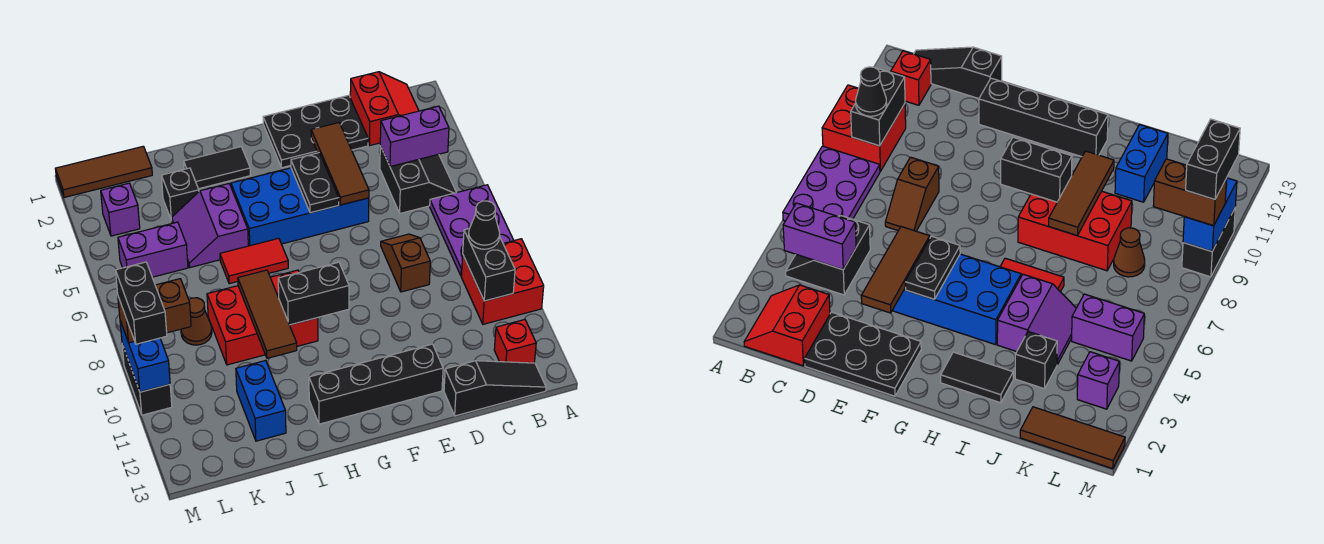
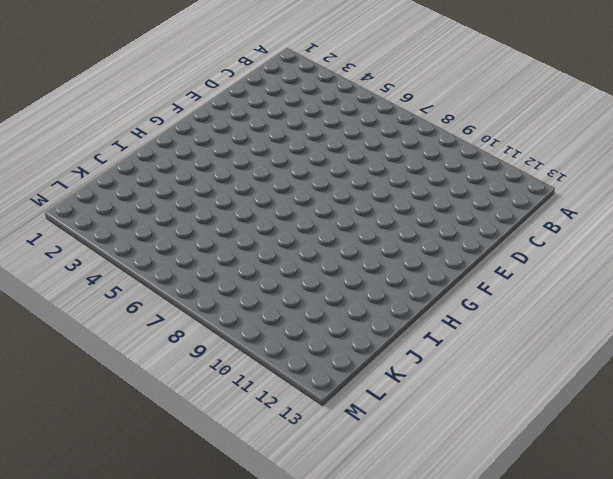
none -> purple plate A6:B8 level 1
none -> red brick A9:B10 level 1
none -> red slope B1:C2 level 1 top C
none -> black slope B4:C5 level 1 top C

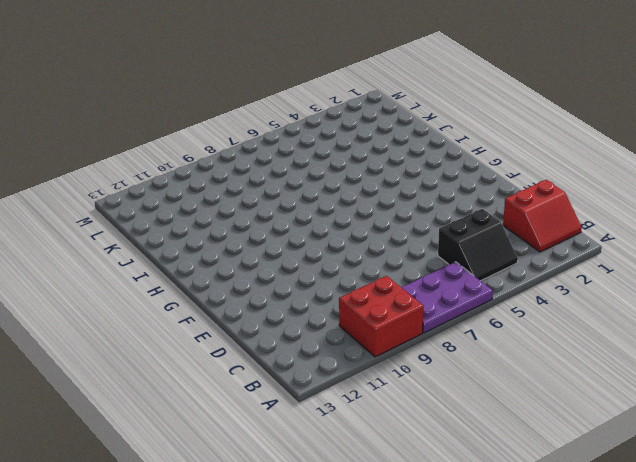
none -> red brick B12 level 1
none -> black slope B13:D13 level 1 top D
none -> black plate D1:F2 level 1
none -> brown slope D7:D8 level 1 top 8

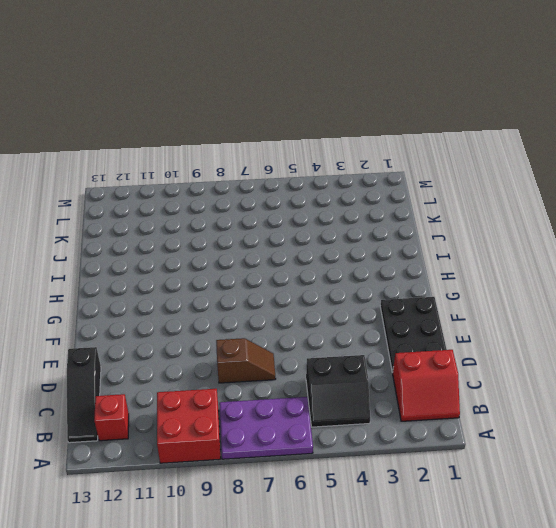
none -> blue brick E4:H5 level 1
none -> black brick E12:H12 level 1
none -> black tile H2:I2 level 1
none -> red tile H6:I6 level 1

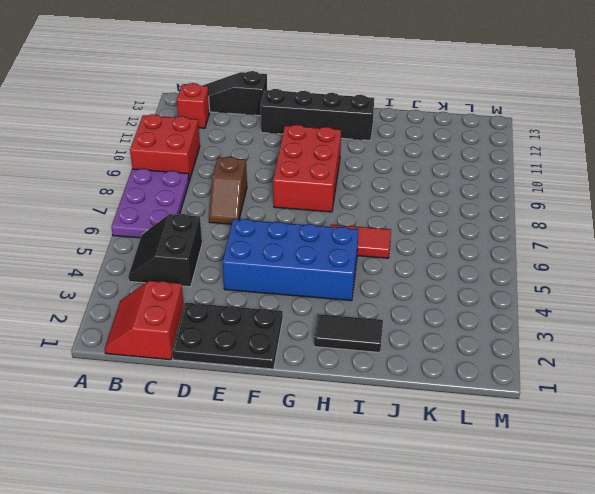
red brick F8:G10 level 1 -> red brick H8:J9 level 1
none -> purple slope I4:J5 level 1 top I
none -> black brick J3 level 1
none -> blue brick J11:J12 level 1
none -> brown tile K1:M1 level 1

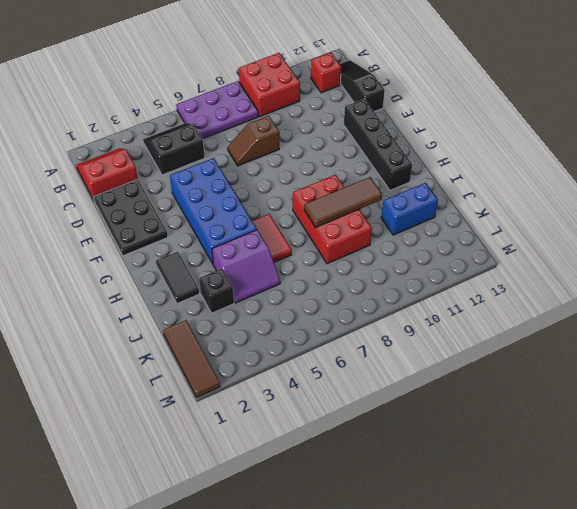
none -> purple brick K5:L5 level 1
none -> brown cone K8 level 1
none -> purple brick L3 level 1
none -> black brick M9:M10 level 1

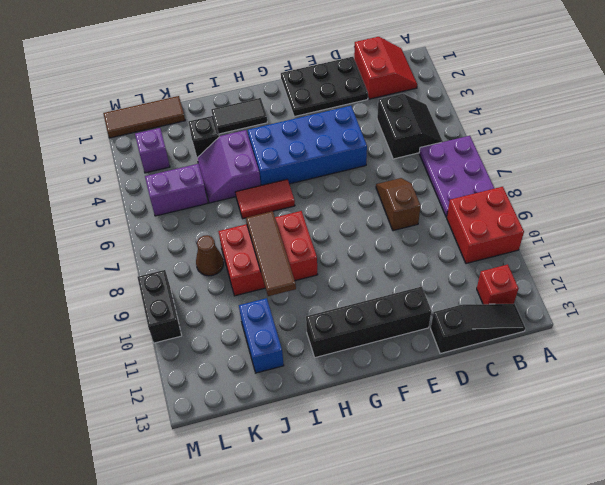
none -> purple brick B4:C4 level 2
none -> black brick B9:B10 level 2
none -> brown tile E3:E5 level 2
none -> black plate F4:F5 level 2

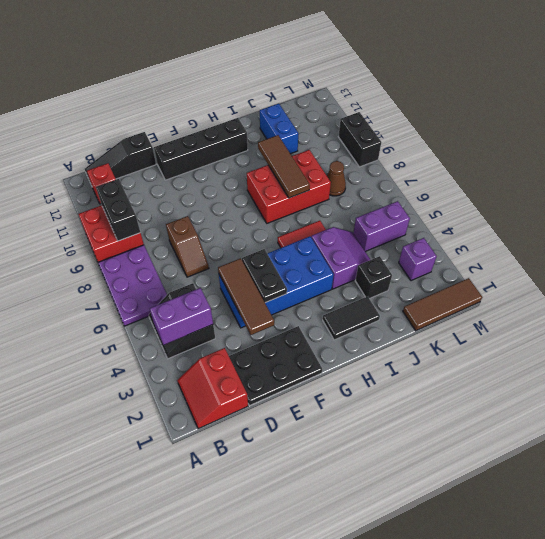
none -> black brick G9:H9 level 2
none -> blue brick M9:M10 level 2
none -> black cone B9 level 3
none -> brown brick L9:M9 level 3

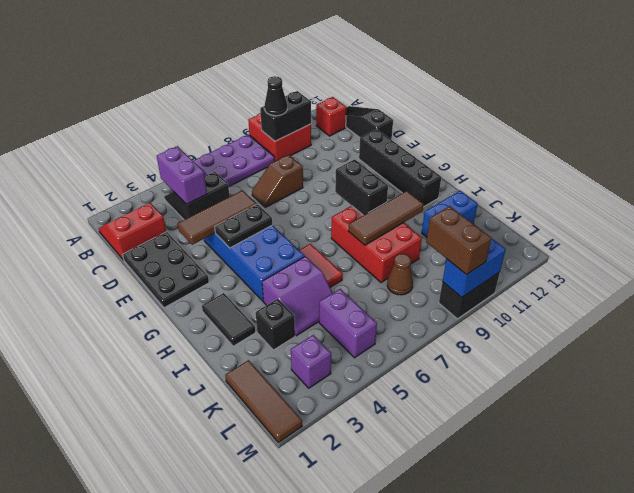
none -> black brick M9:M10 level 4

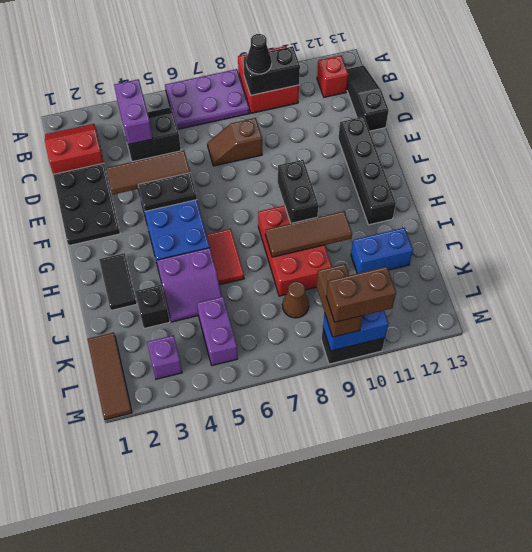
brown brick M9:M10 level 4 -> black brick M9:M10 level 4

